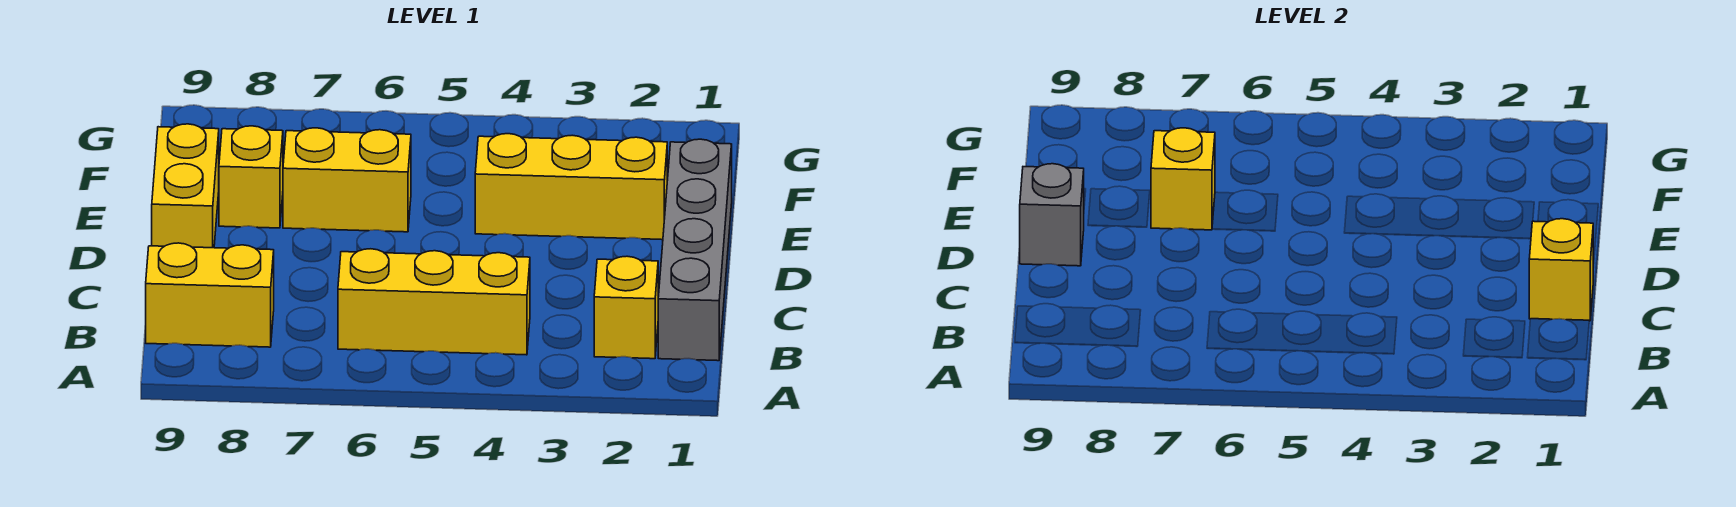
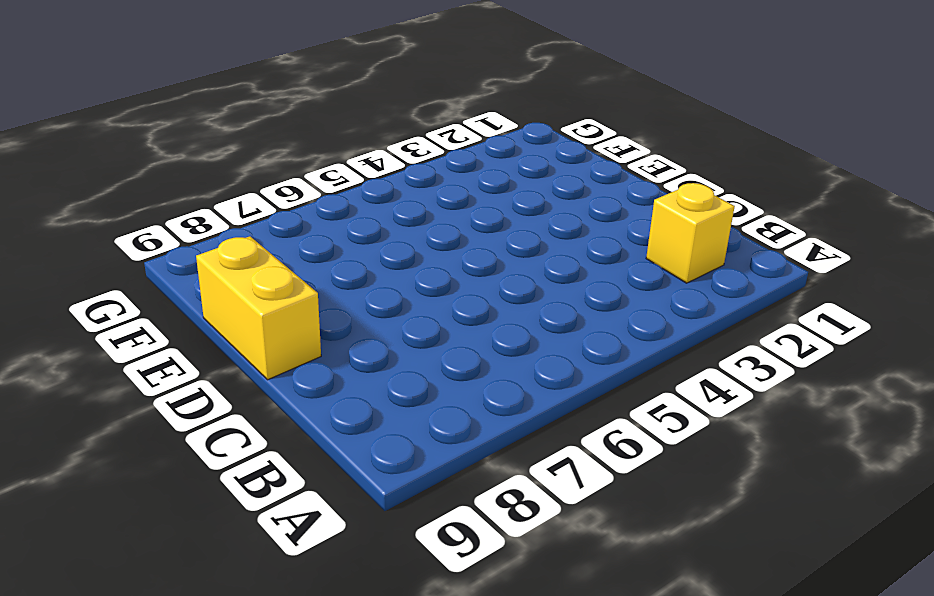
none -> grey brick B1:E1 level 1
none -> yellow brick B4:B6 level 1

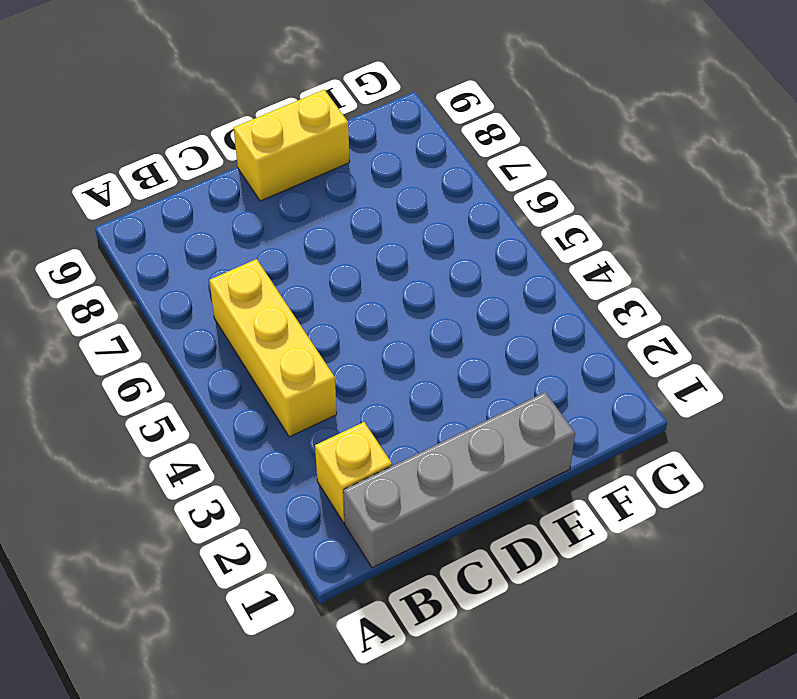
none -> yellow brick B8:B9 level 1
none -> yellow brick E2:E4 level 1

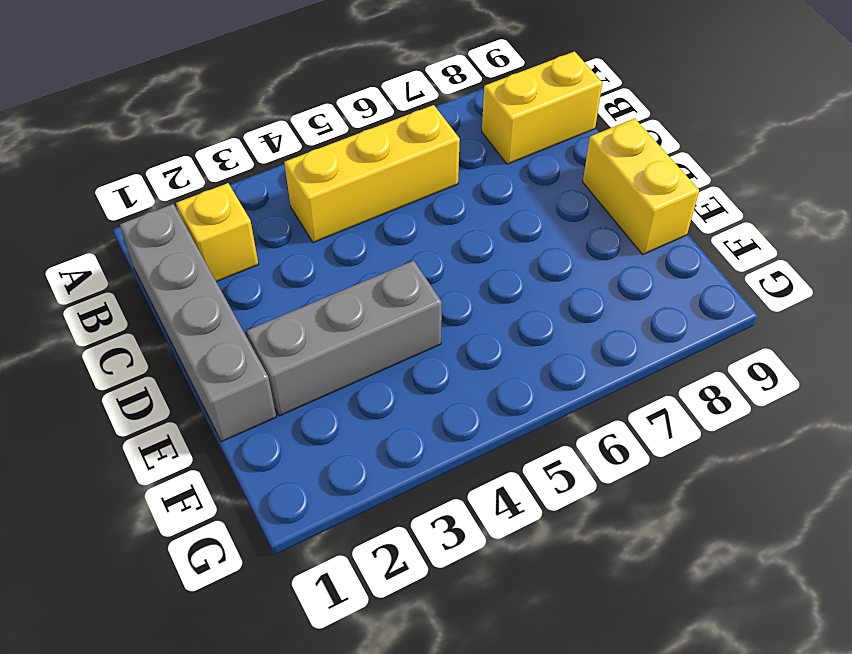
grey brick E2:E4 level 1 -> yellow brick E2:E4 level 1
none -> yellow brick E6:E7 level 1
none -> yellow brick E8 level 1

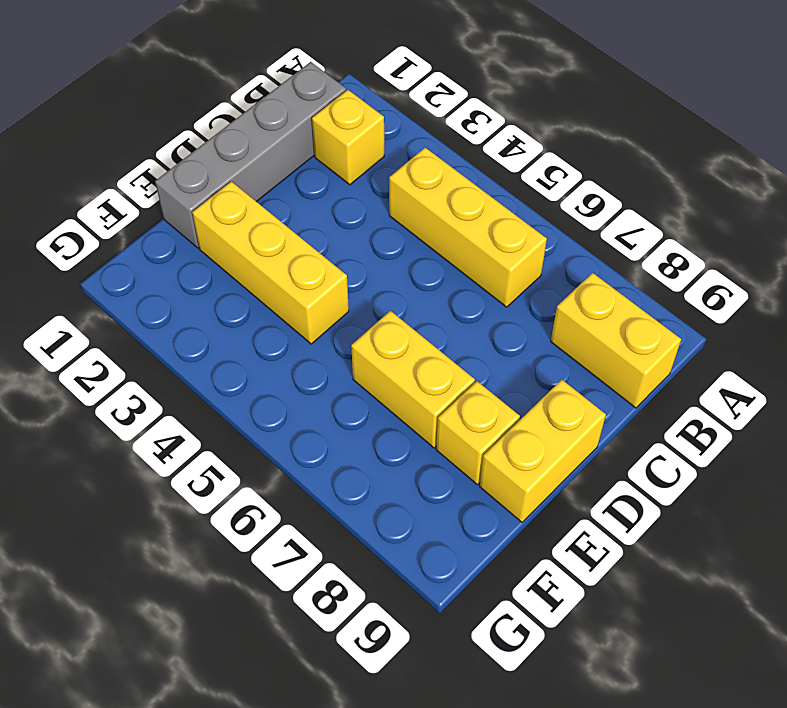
none -> yellow brick C1 level 2
none -> grey brick D9 level 2

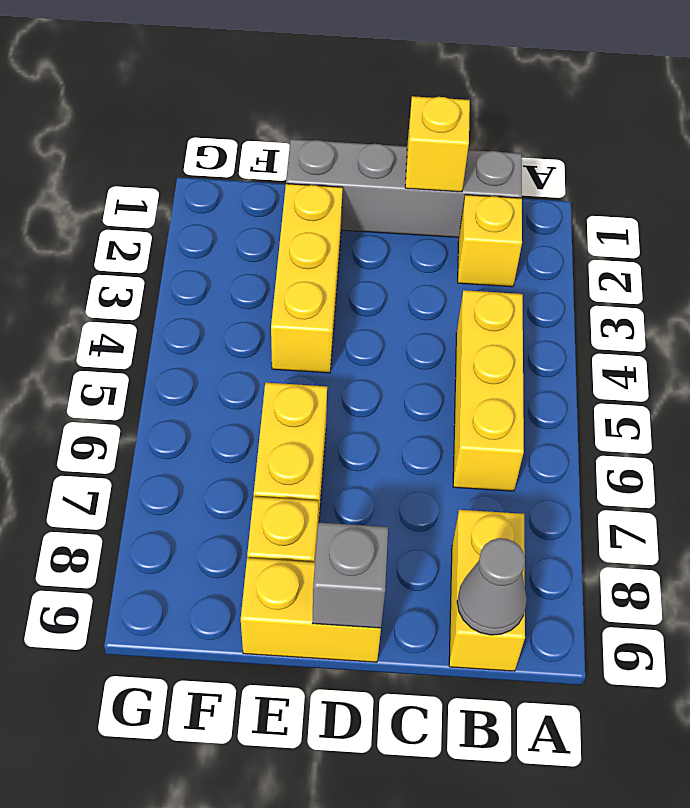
grey cone B9 level 2 -> none
none -> yellow brick E7 level 2

